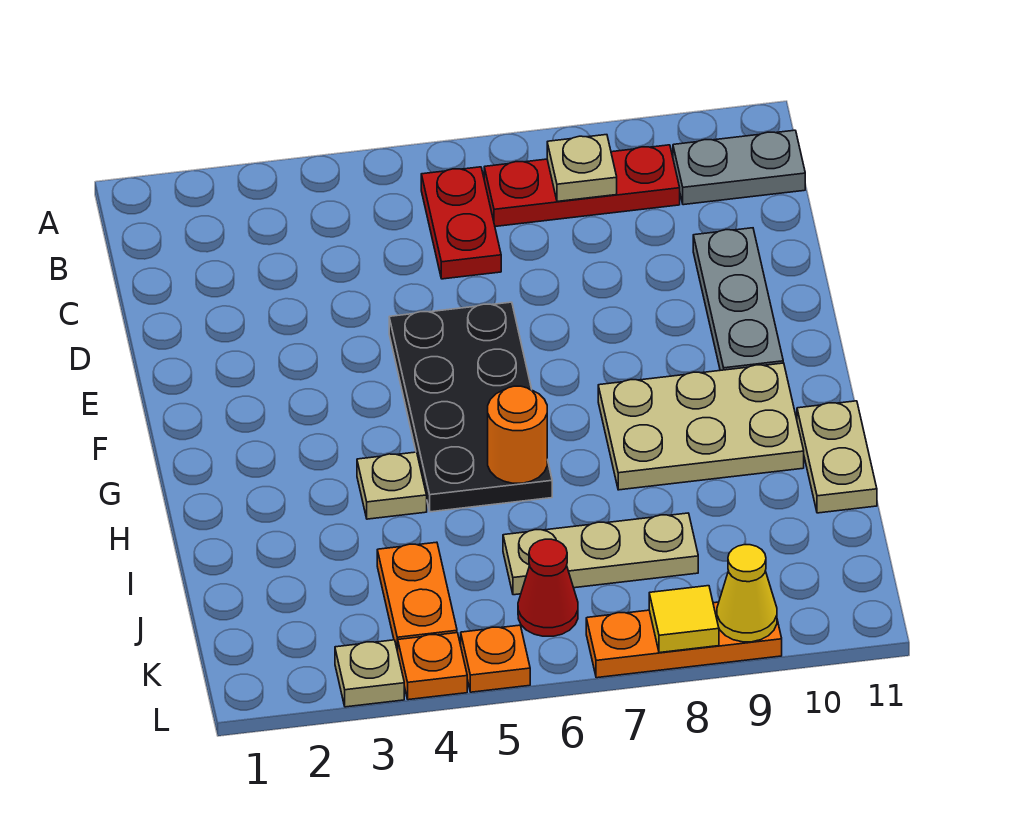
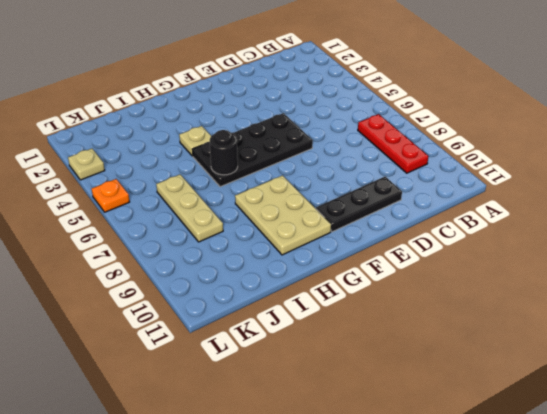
black plate D10:F10 level 1 -> grey plate D10:F10 level 1
black round brick H6 level 2 -> orange round brick H6 level 2
none -> red plate B6:C6 level 1
none -> grey plate B10:B11 level 1
none -> tan plate H11:I11 level 1

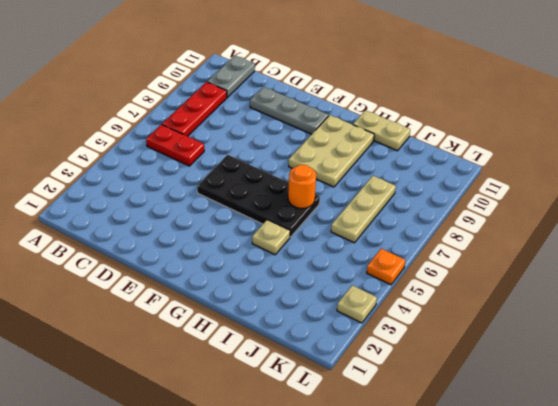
none -> orange plate J4:K4 level 1
none -> red cone K6 level 1
none -> orange plate L4 level 1

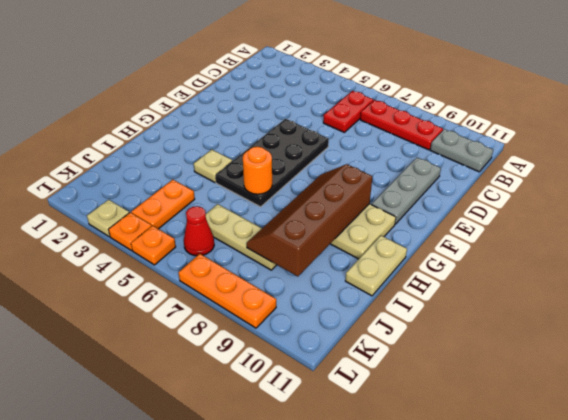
brown slope G8:J9 level 2 top 9 -> none
none -> tan plate B8 level 2
none -> yellow tile L8 level 2
none -> yellow cone L9 level 2

